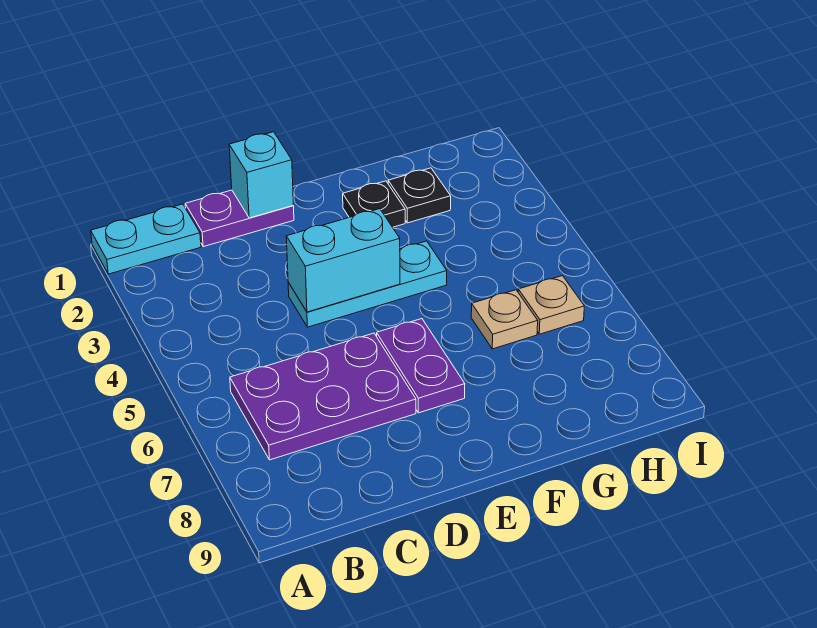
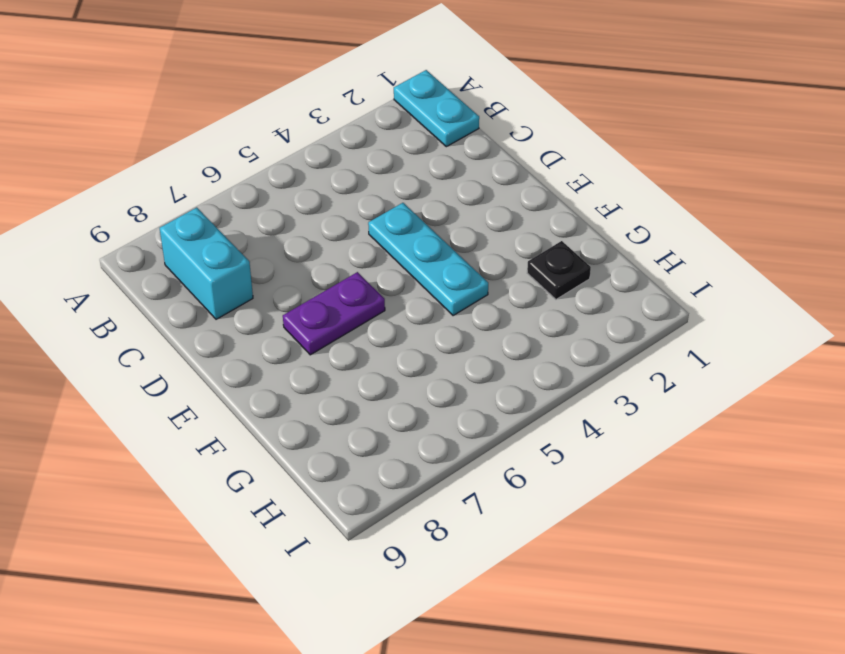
cyan brick B8:C8 level 1 -> cyan brick D4:E4 level 2
none -> purple plate B6:D7 level 1
none -> purple plate C1:D1 level 1

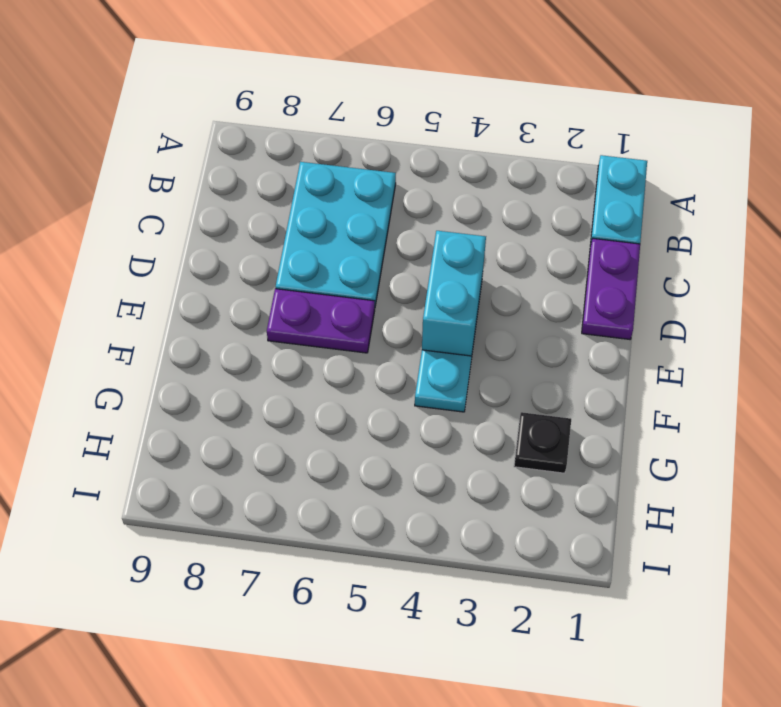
cyan plate B6:D7 level 1 -> purple plate B6:D7 level 1
none -> black plate F2 level 1
none -> tan plate G6 level 1

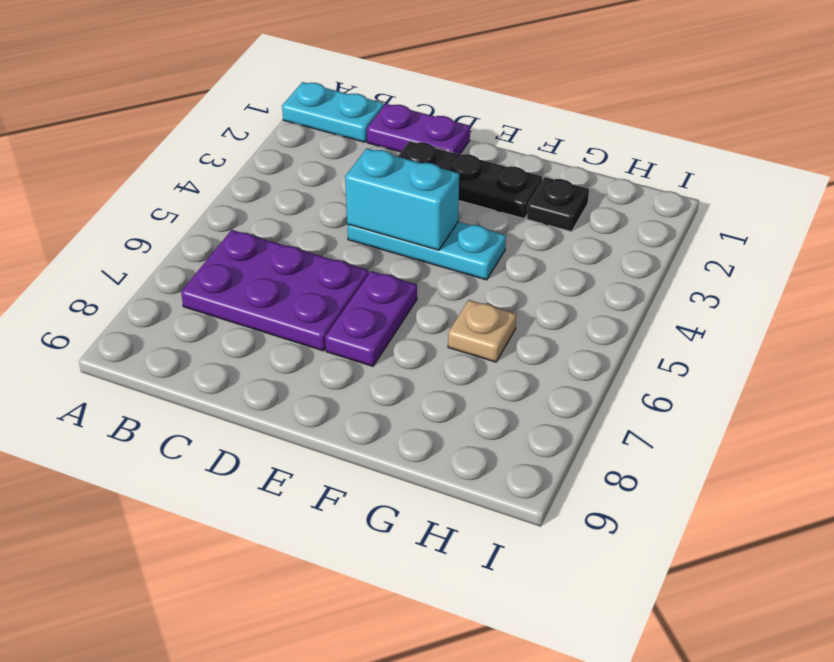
black plate D2:F2 level 1 -> black plate F2 level 1
none -> tan plate H6 level 1
none -> cyan brick D1 level 2

